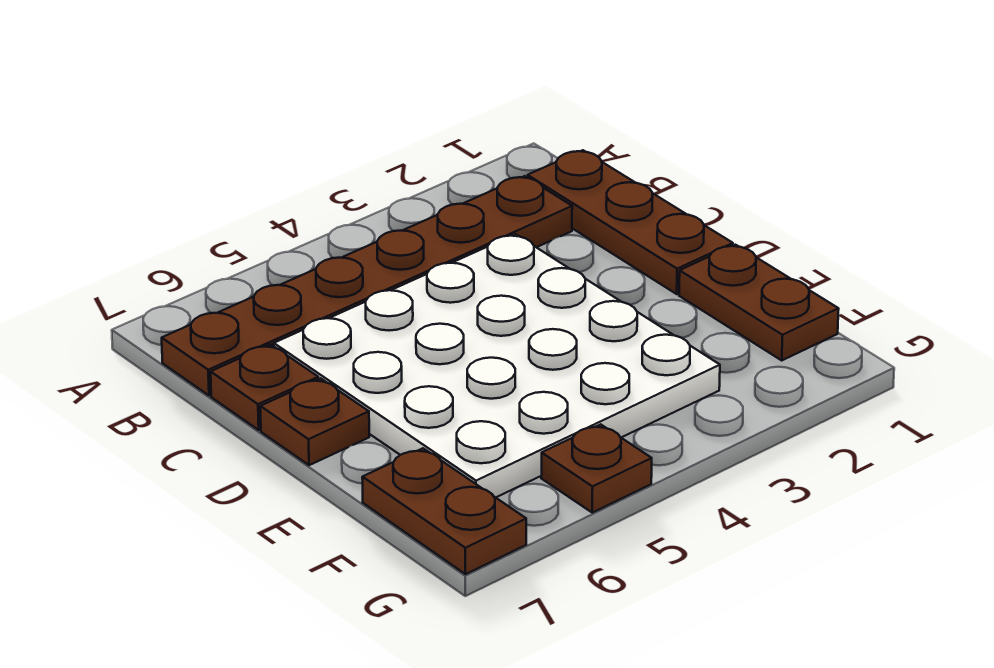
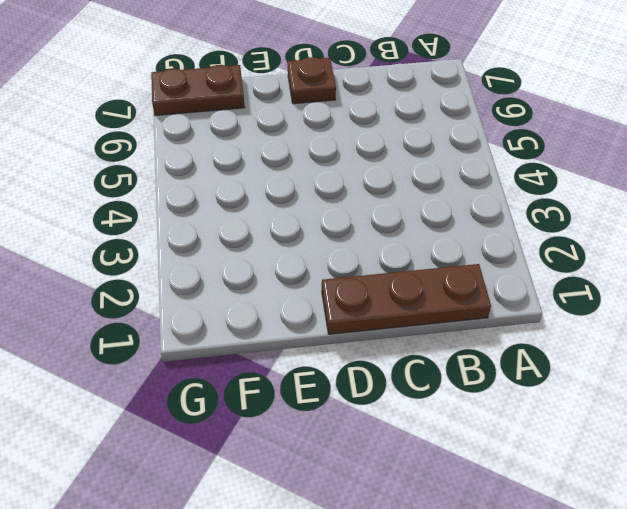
none -> brown plate B2:B7 level 1
none -> white plate C3:F6 level 1

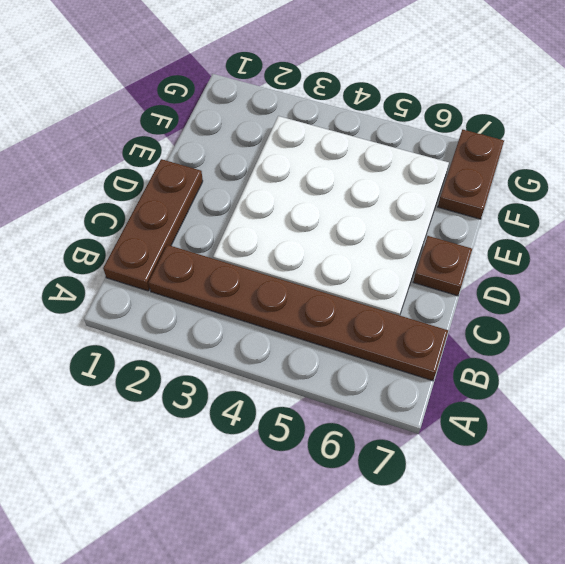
none -> brown plate C7 level 1
none -> brown plate E1:F1 level 1

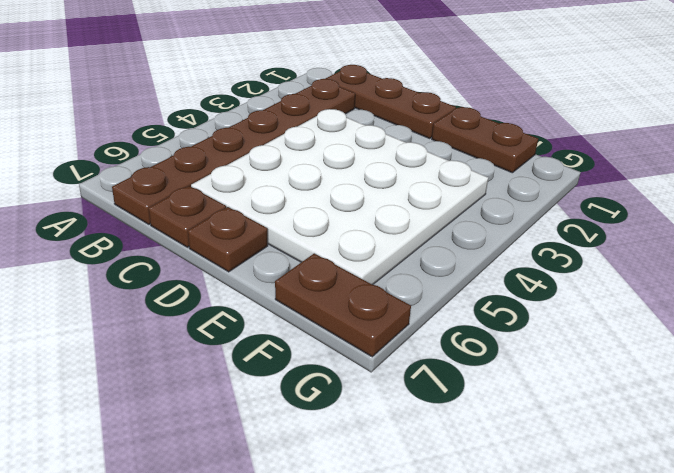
none -> brown plate G5 level 1

